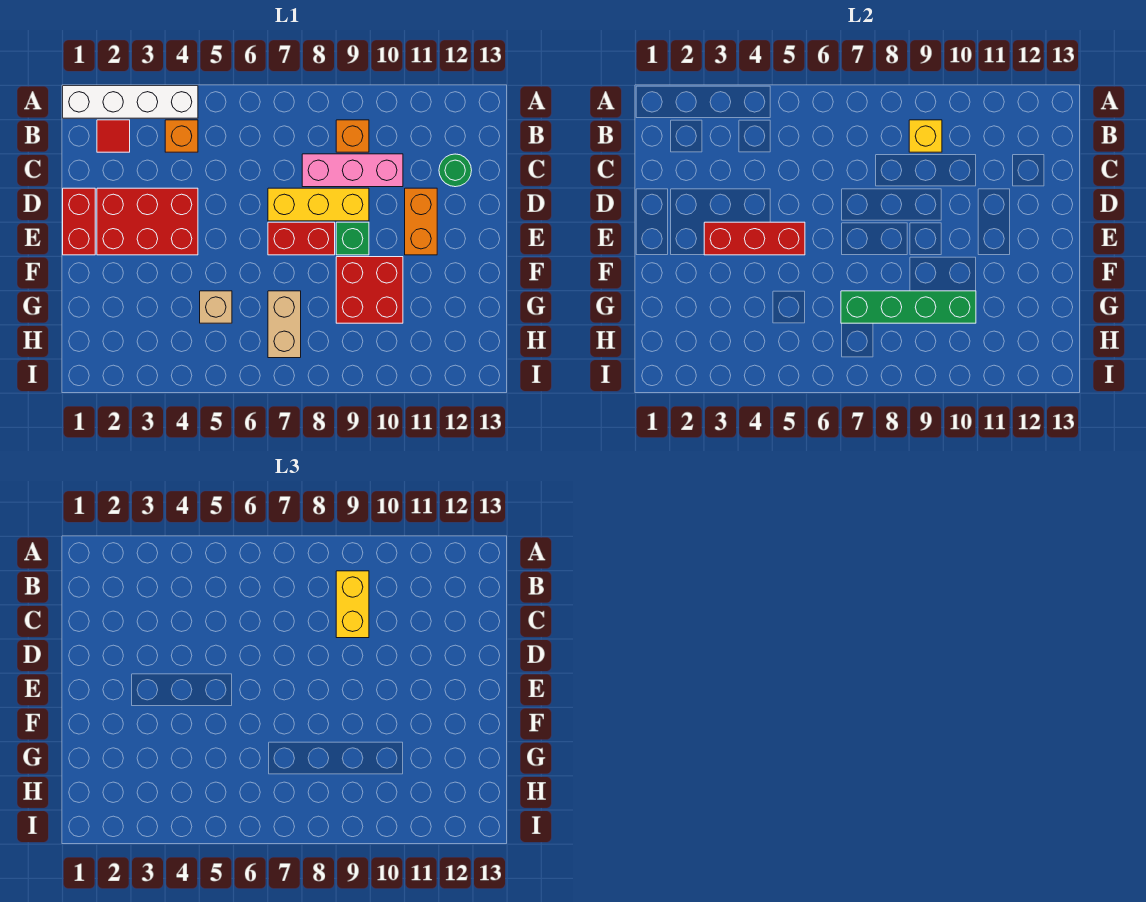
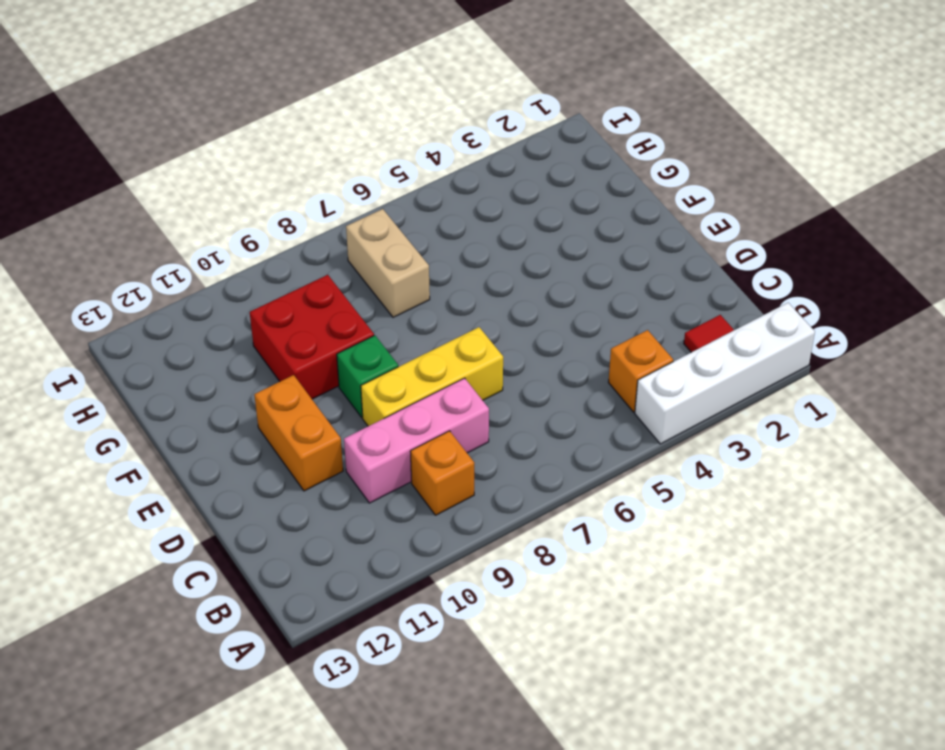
none -> green round brick C12 level 1
none -> red brick D1:E1 level 1
none -> red brick D2:E4 level 1

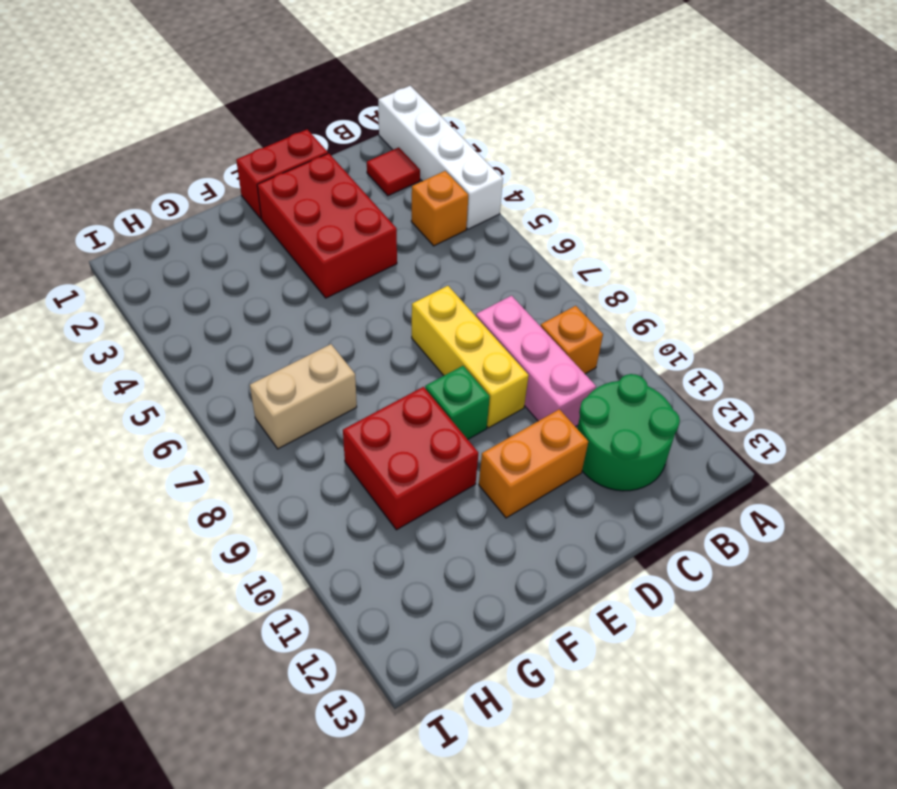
green round brick B11:C12 level 1 -> green round brick C12 level 1
none -> red brick E7:E8 level 1
none -> tan brick G5 level 1
none -> yellow brick B9 level 2

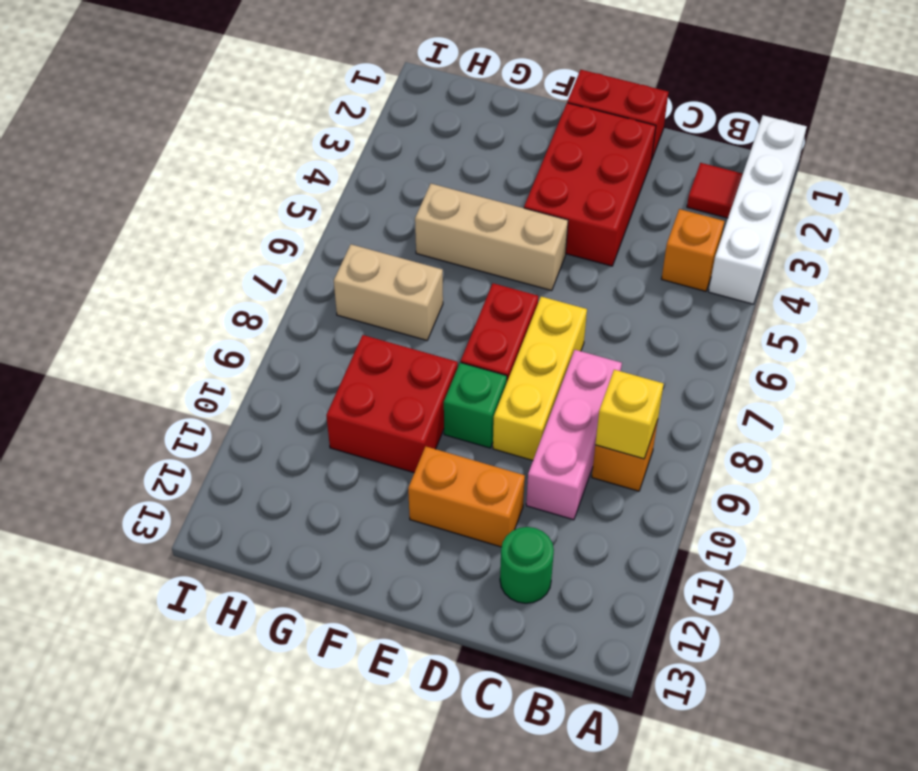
tan brick E5:G5 level 1 -> tan brick G5 level 1
none -> red brick E3:E5 level 2
none -> green brick G7:G10 level 2
none -> yellow brick B9:C9 level 3

